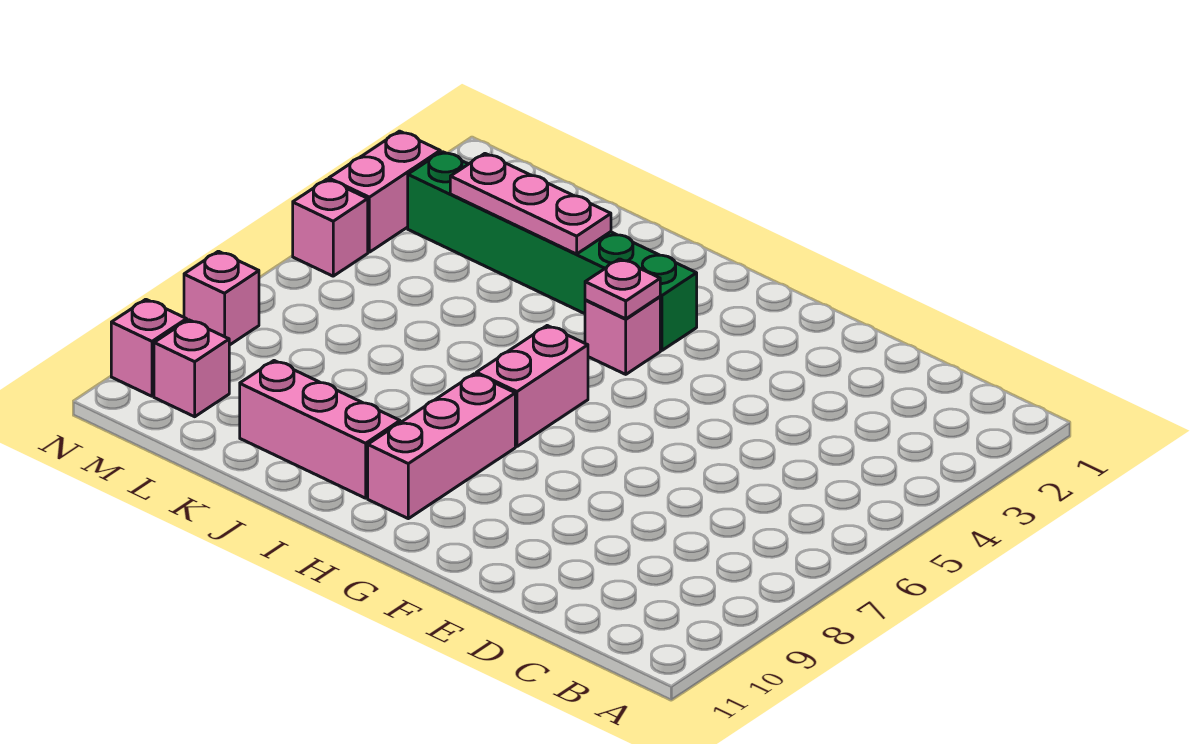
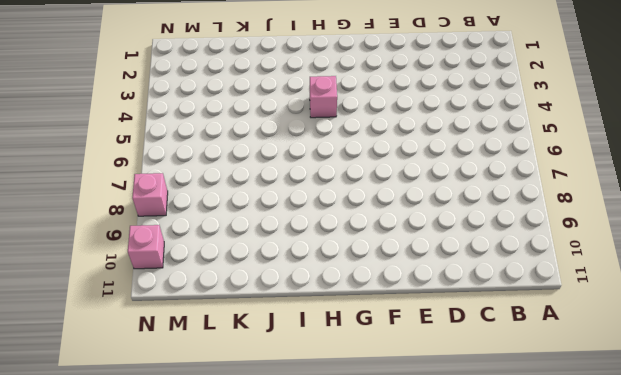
none -> green brick H3:M3 level 1
none -> pink brick H6:H7 level 1
none -> pink brick H8:H10 level 1

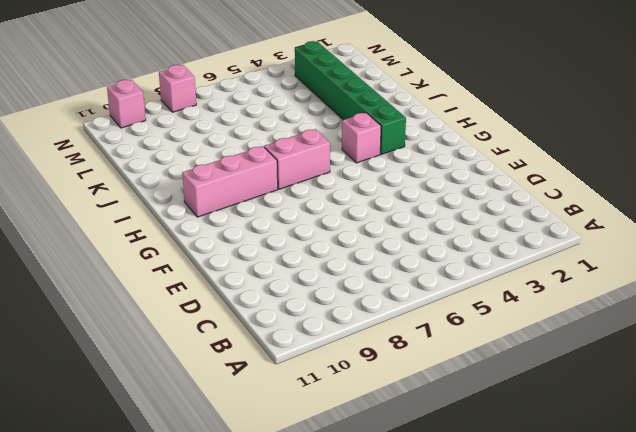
none -> pink brick I10:K10 level 1
none -> pink brick M10 level 1
none -> pink brick N3:N4 level 1

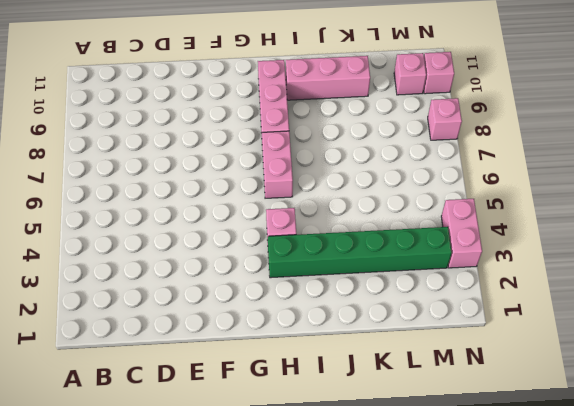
none -> pink brick N5 level 1
none -> pink plate H4 level 2
none -> pink plate J3:L3 level 2

